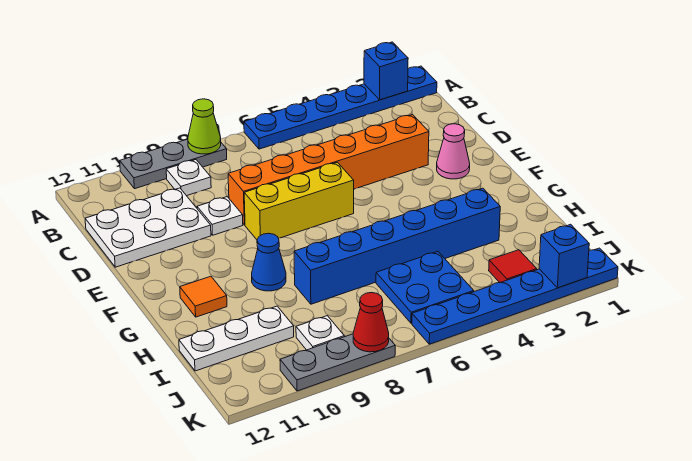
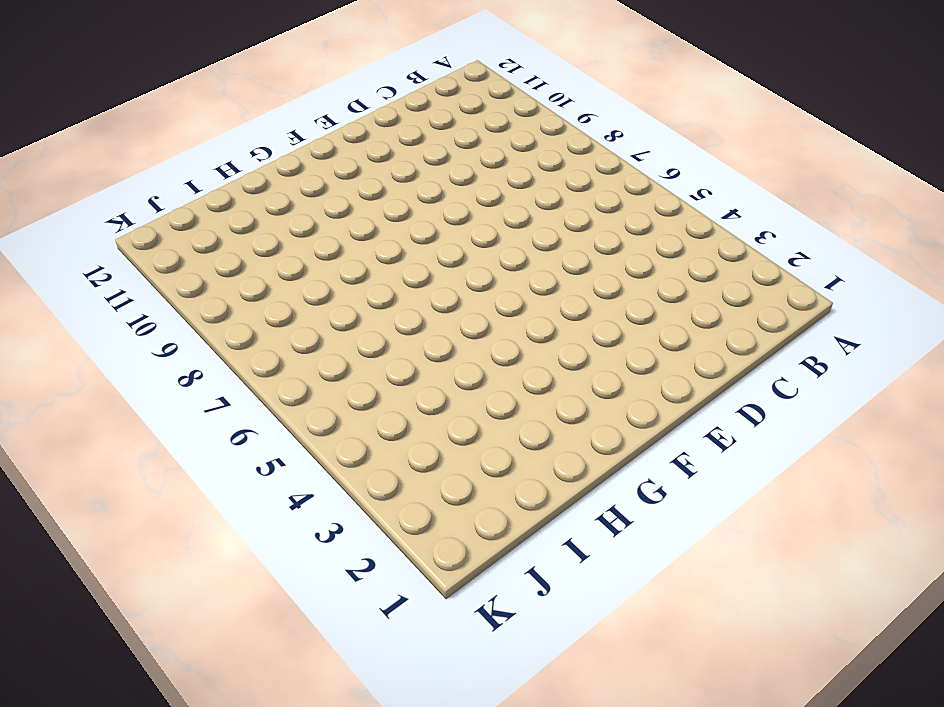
none -> blue plate A1:A6 level 1
none -> grey plate A8:A10 level 1
none -> white plate B9 level 1

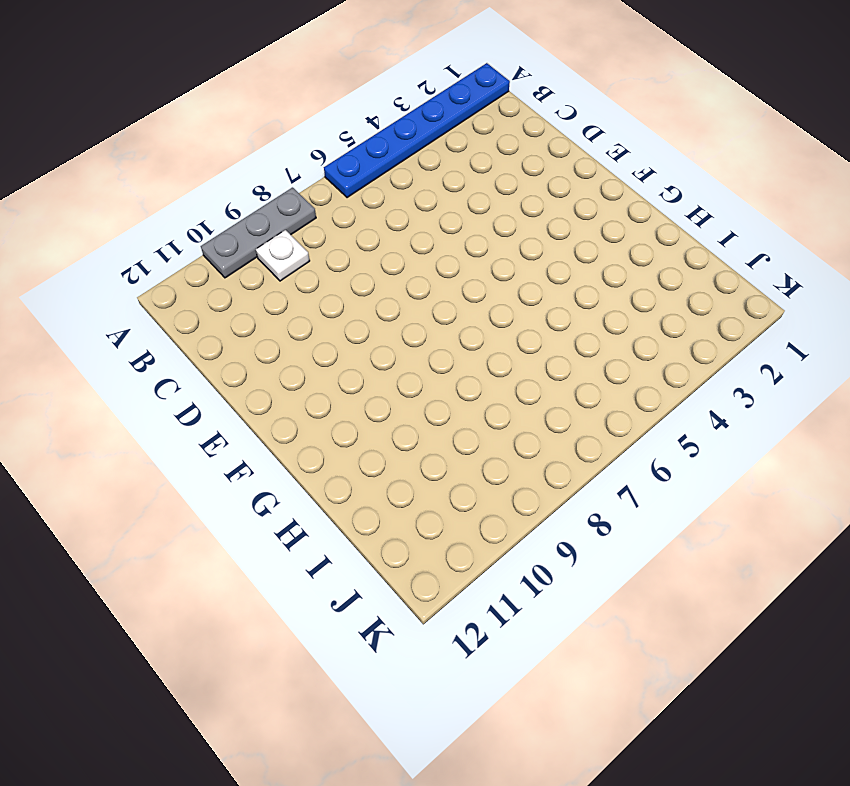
none -> white plate C10:D12 level 1
none -> orange brick D3:D8 level 1
none -> white plate D9 level 1

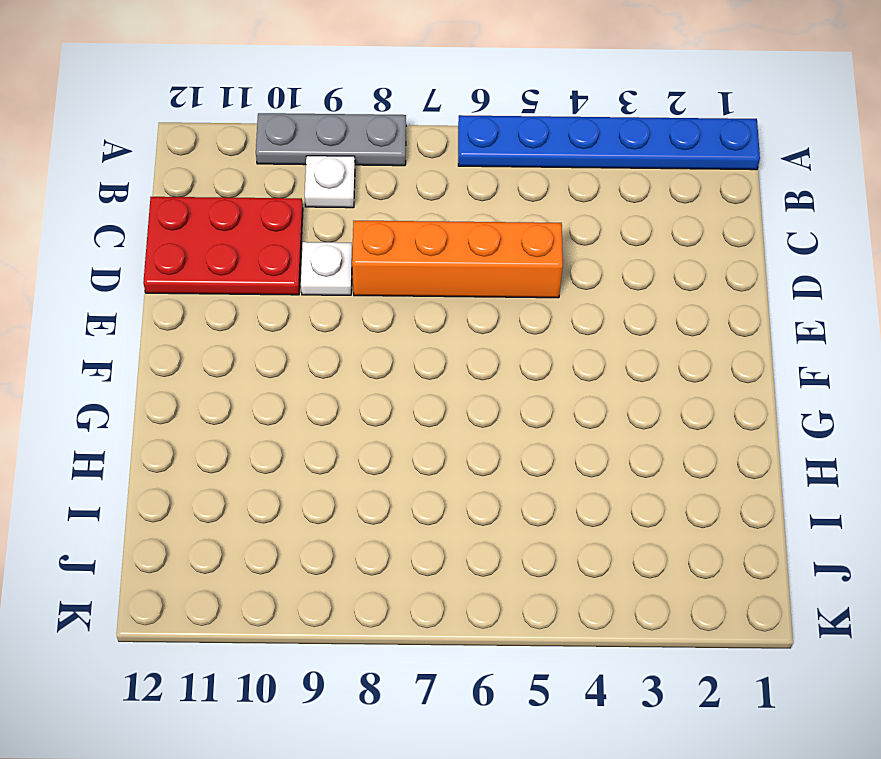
red plate C10:D12 level 1 -> white plate C10:D12 level 1
orange brick D5:D8 level 1 -> orange brick D3:D8 level 1
none -> pink cone E2 level 1
none -> yellow brick E6:E8 level 1
none -> blue cone G9 level 1

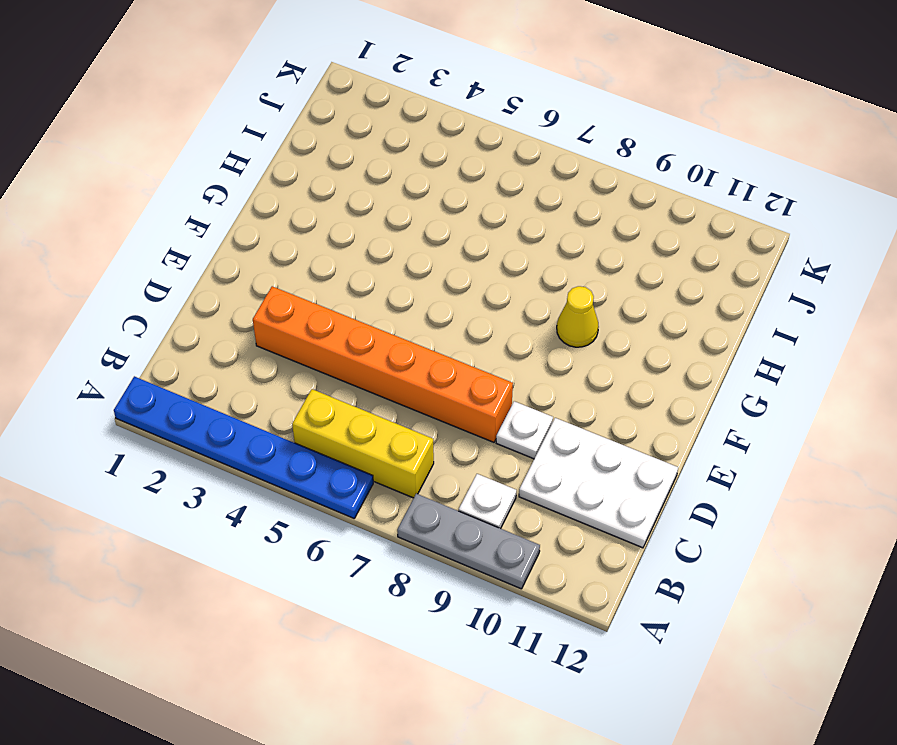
yellow brick B5:B7 level 1 -> yellow brick E6:E8 level 1
yellow cone G9 level 1 -> blue cone G9 level 1
none -> pink cone E2 level 1
none -> orange tile G11 level 1
none -> blue brick H3:H8 level 1

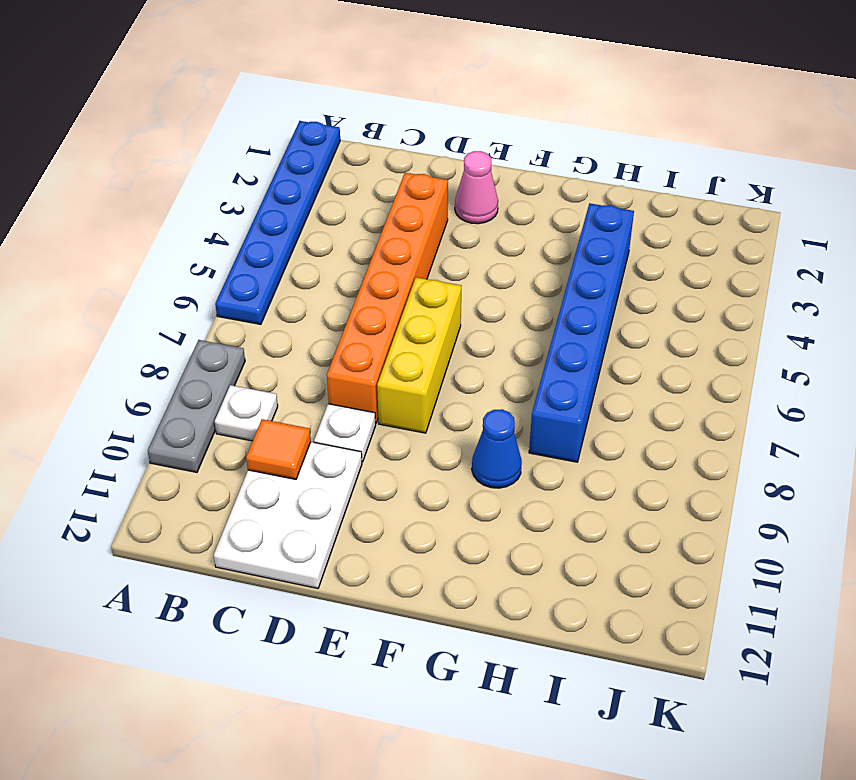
orange tile C10 level 2 -> orange tile G11 level 1
none -> blue plate I5:J6 level 1
none -> white plate I10:I12 level 1
none -> red tile J3 level 1

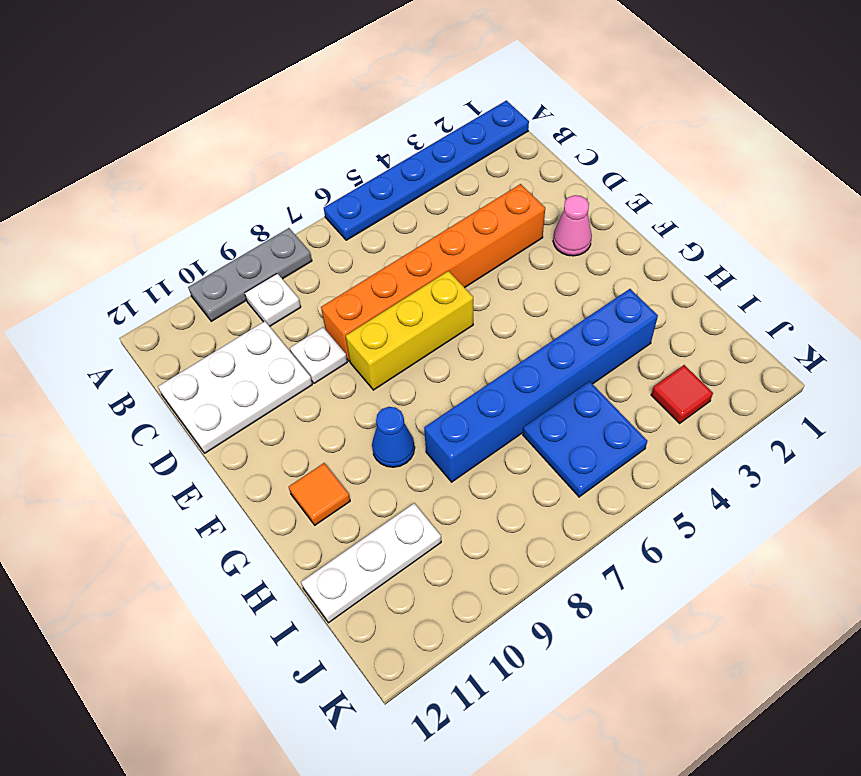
none -> white plate J9 level 1
none -> blue plate K1:K6 level 1
none -> grey plate K8:K10 level 1

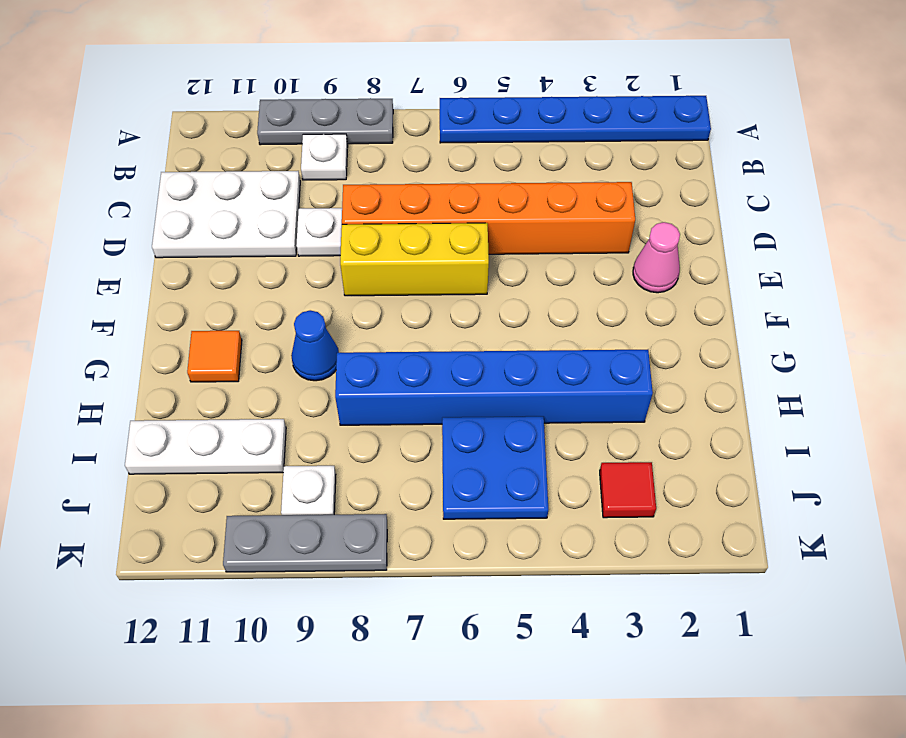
none -> blue plate K1:K6 level 1
none -> blue brick A2 level 2
none -> lime cone A8 level 2

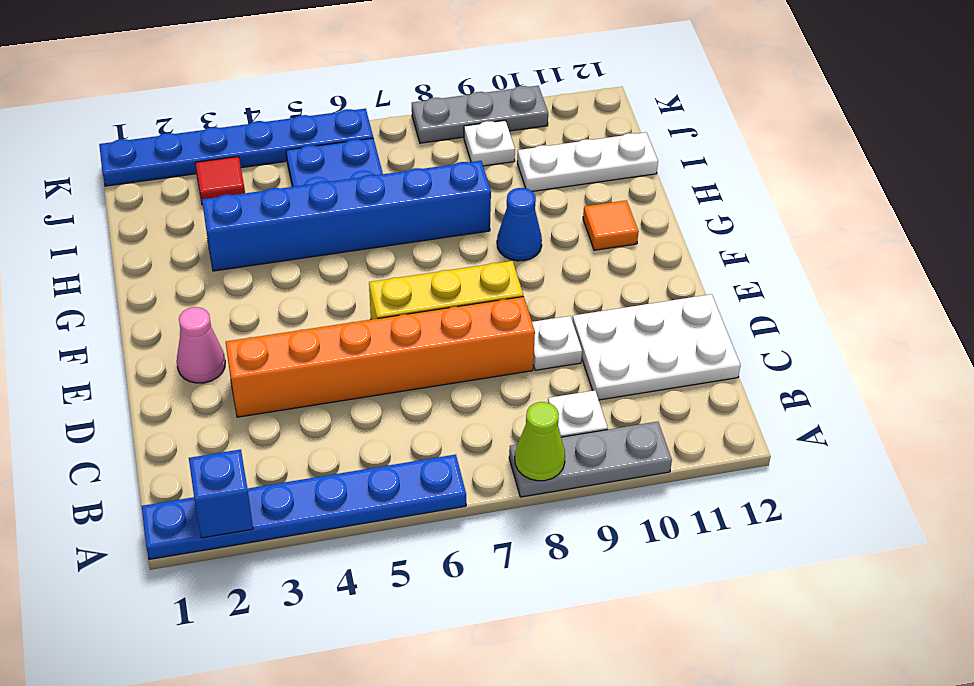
none -> blue brick K2 level 2
none -> red cone K8 level 2

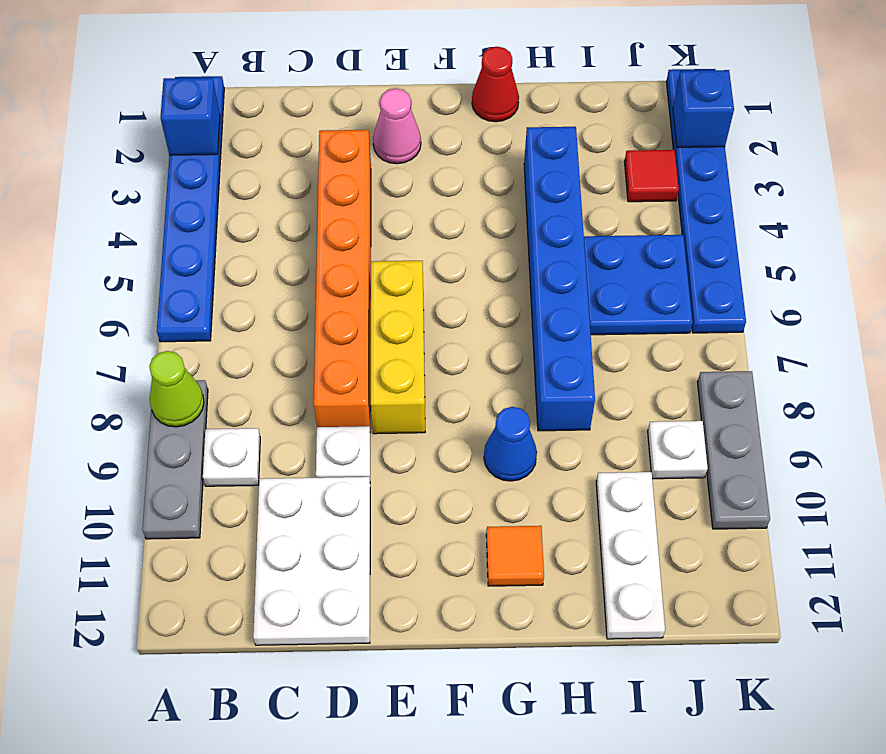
red cone G1 level 1 -> red cone K8 level 2

